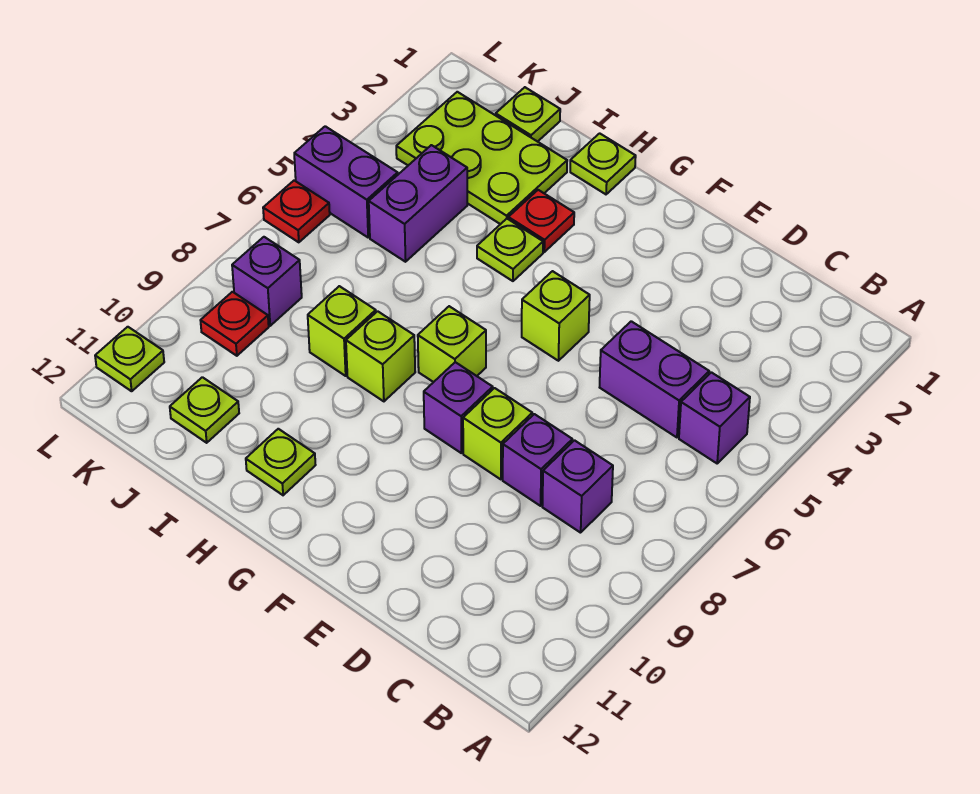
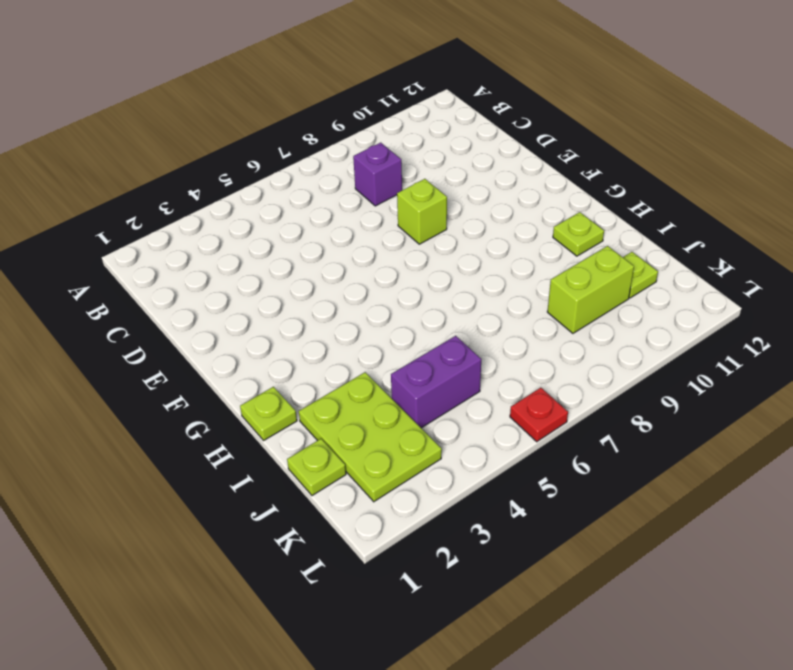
lime brick J9:J10 level 1 -> none
none -> purple brick B5 level 1
none -> purple brick C5:D5 level 1
none -> purple brick D8 level 1

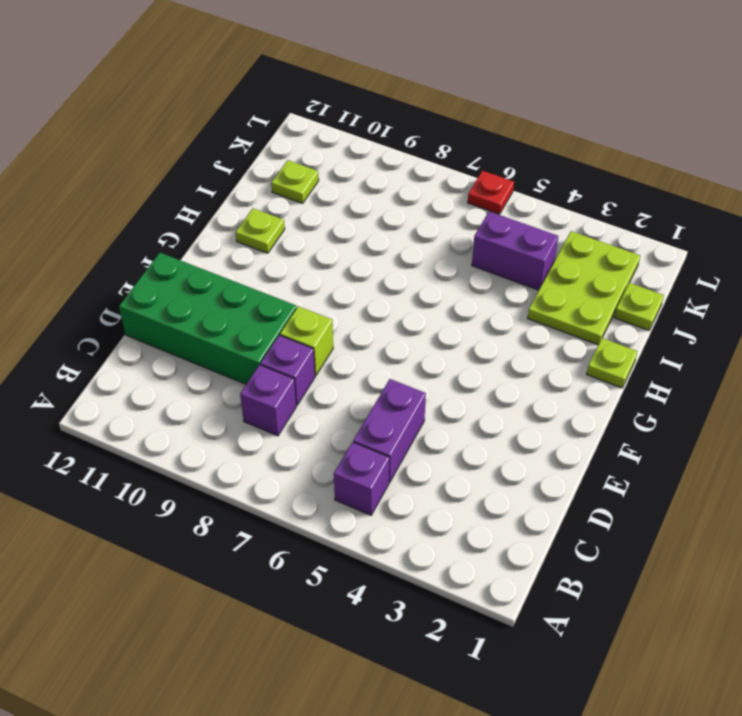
green brick D9:E12 level 1 -> none
none -> lime brick F5 level 1
none -> purple brick F8 level 1
none -> lime brick G7 level 1

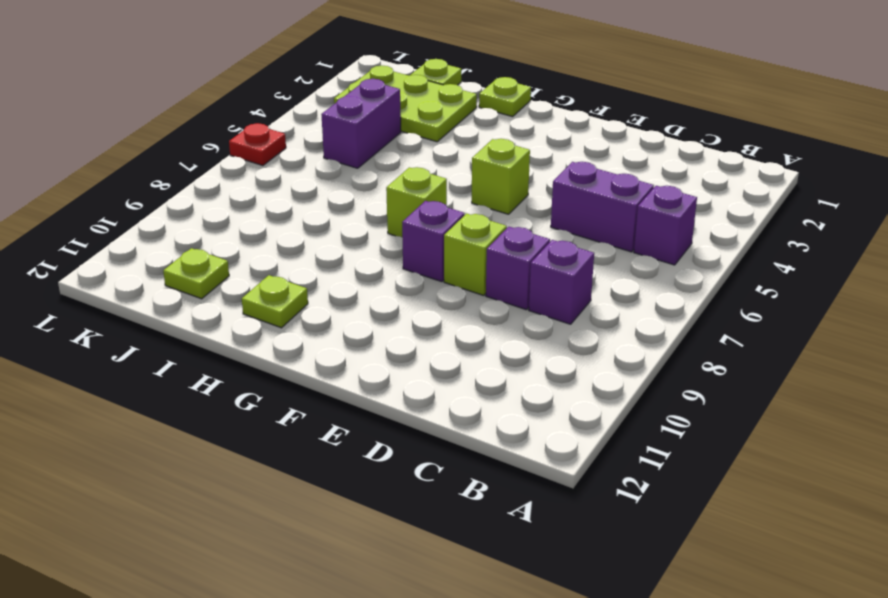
none -> red plate H3 level 1
none -> lime plate H4 level 1
none -> lime brick H8 level 1

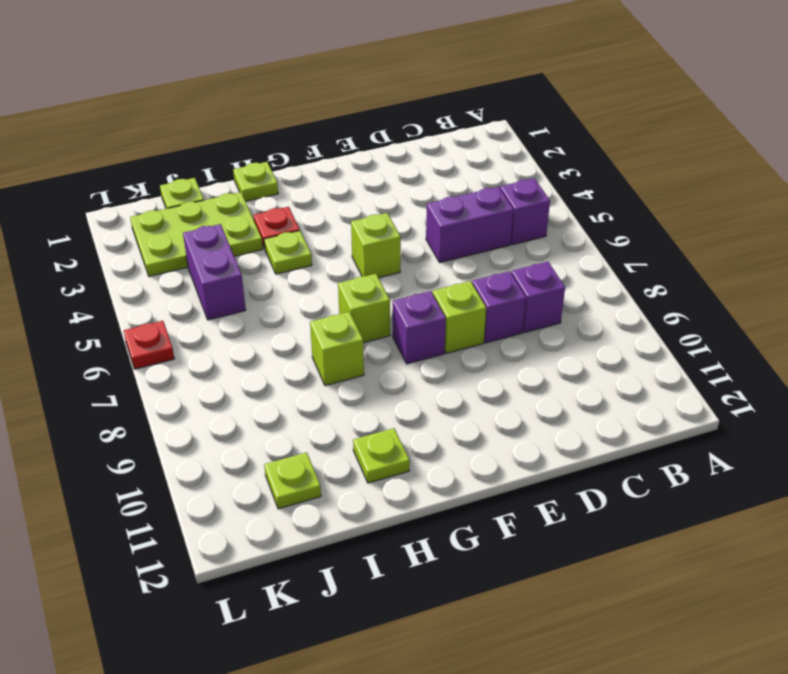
none -> lime brick I8 level 1
none -> purple brick K5:L5 level 1
none -> purple brick K8 level 1

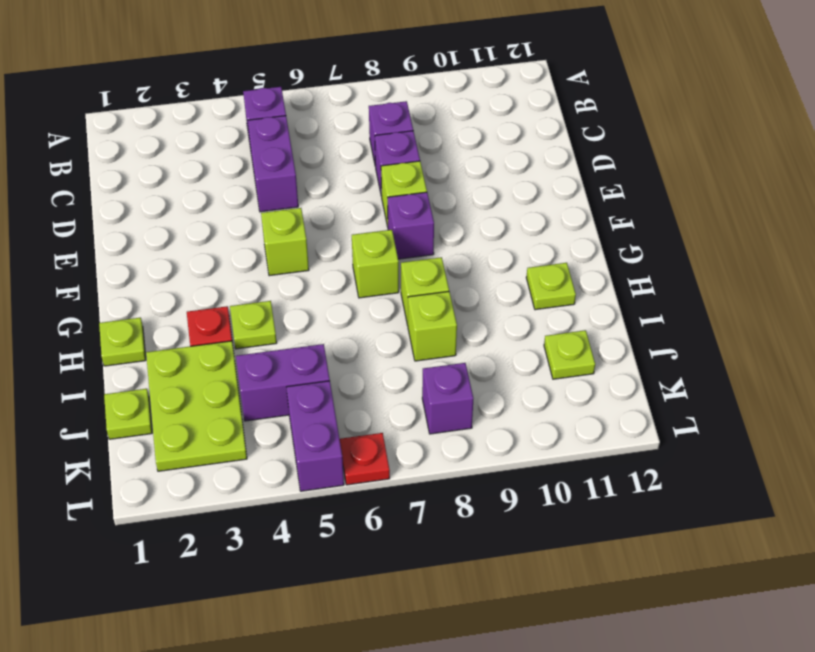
none -> red plate K9 level 1
none -> lime plate L11 level 1

